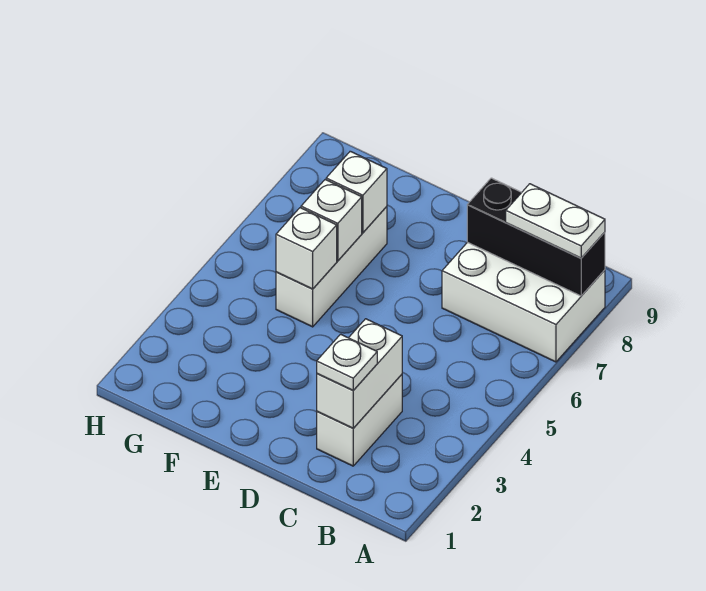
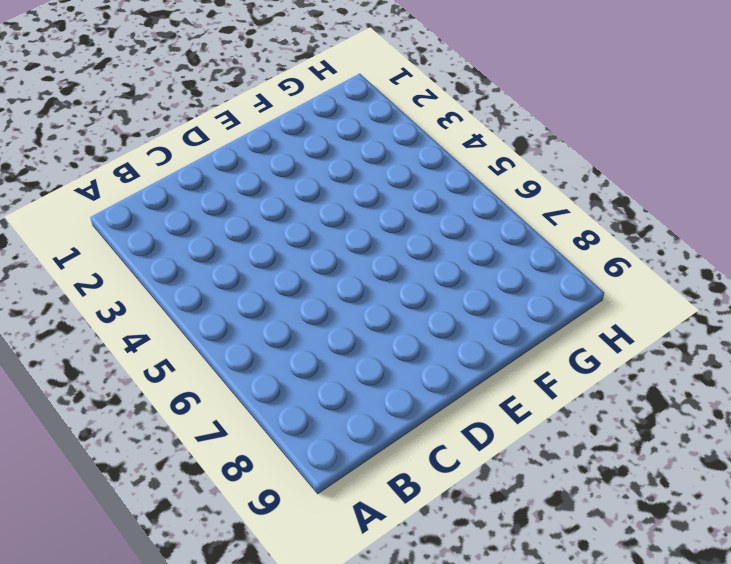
none -> white brick A7:C8 level 1
none -> white brick C2:C3 level 1

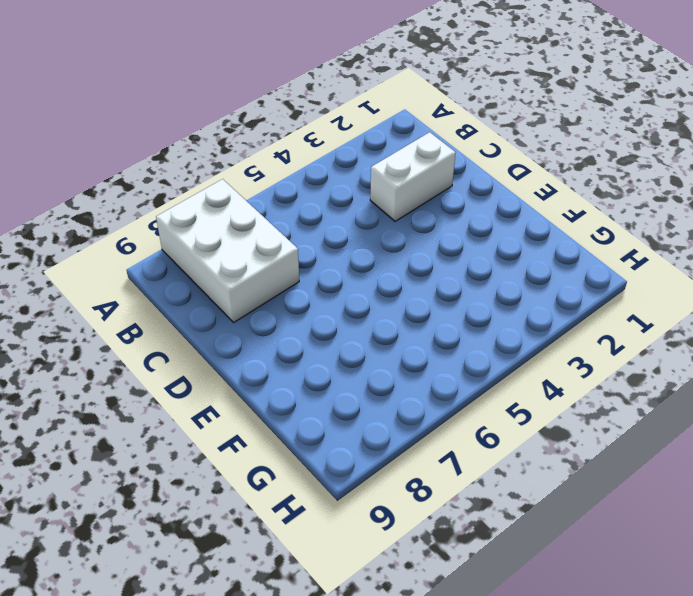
none -> white brick F5:F7 level 1
none -> black brick A8:C8 level 2

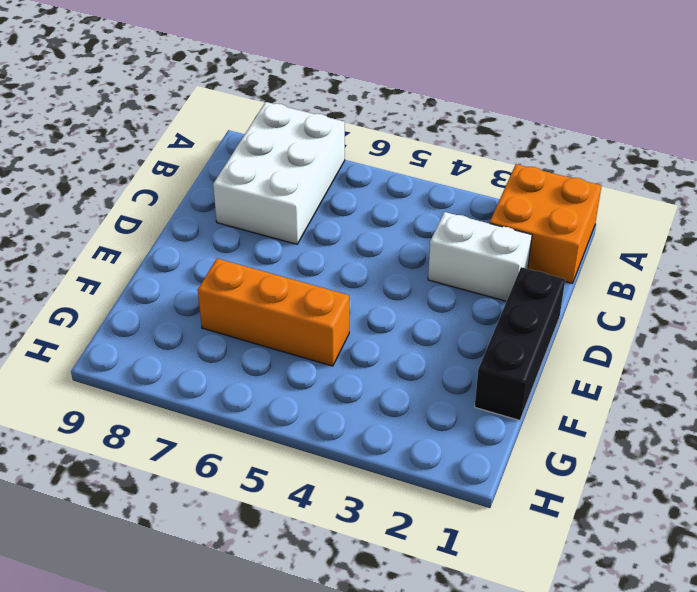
orange brick A1:B2 level 1 -> none
black brick D1:F1 level 1 -> black brick A8:C8 level 2
orange brick F5:F7 level 1 -> white brick F5:F7 level 1
none -> white brick C2:C3 level 2
none -> white brick F5 level 2

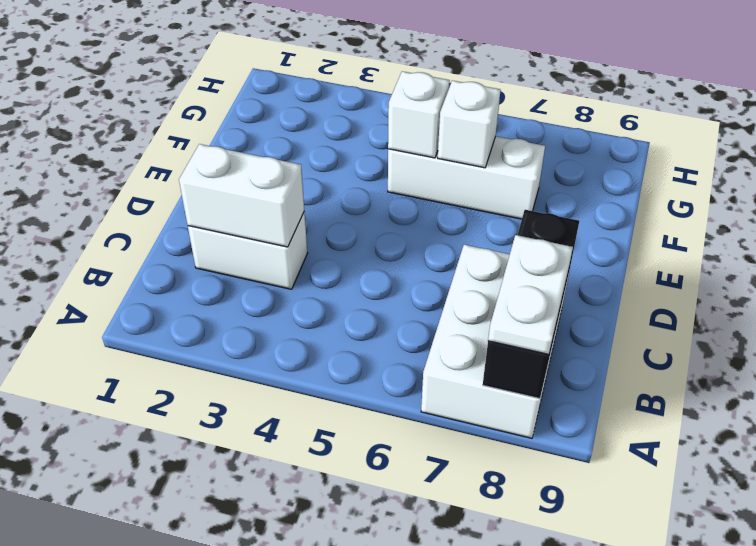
none -> white brick F7 level 2
none -> white plate C2 level 3

